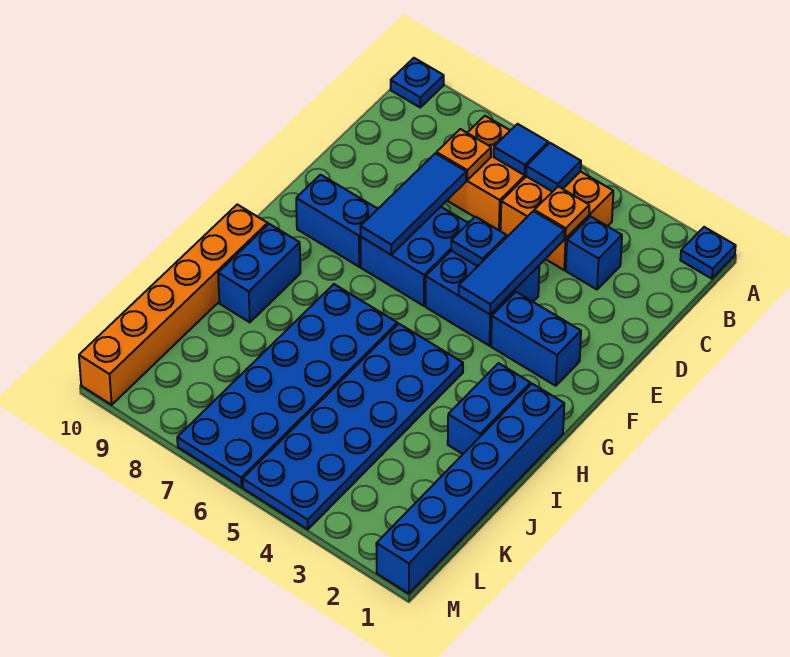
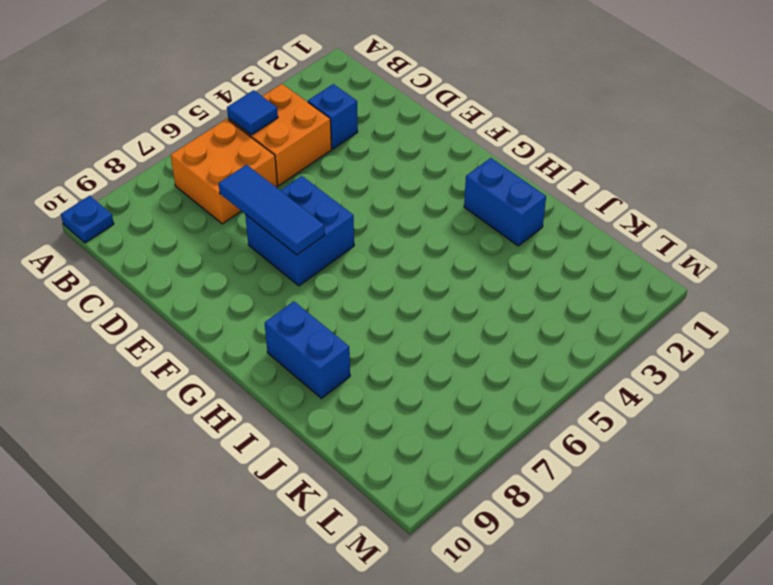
none -> blue plate A1 level 1
none -> blue brick E4:F5 level 1
none -> blue brick F2:F3 level 1

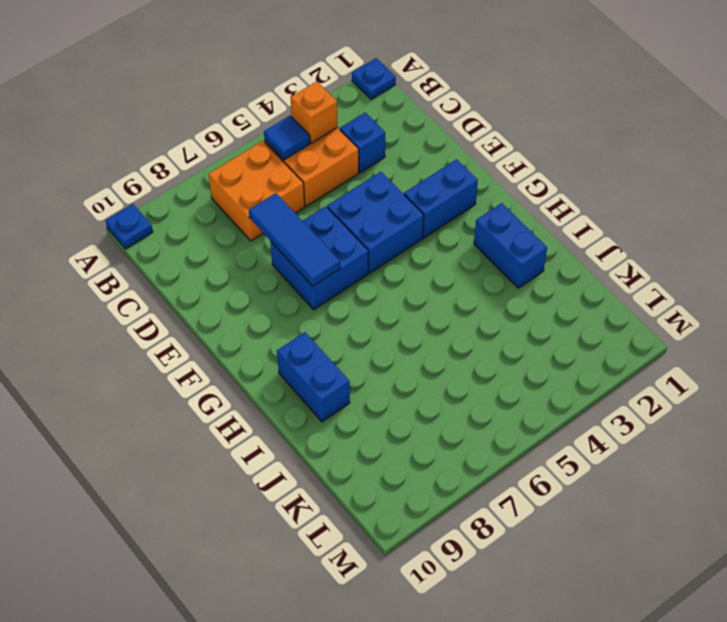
orange brick B4 level 2 -> none
none -> blue brick F8:F9 level 1
none -> blue brick H1:M1 level 1
none -> blue plate H4:M5 level 1

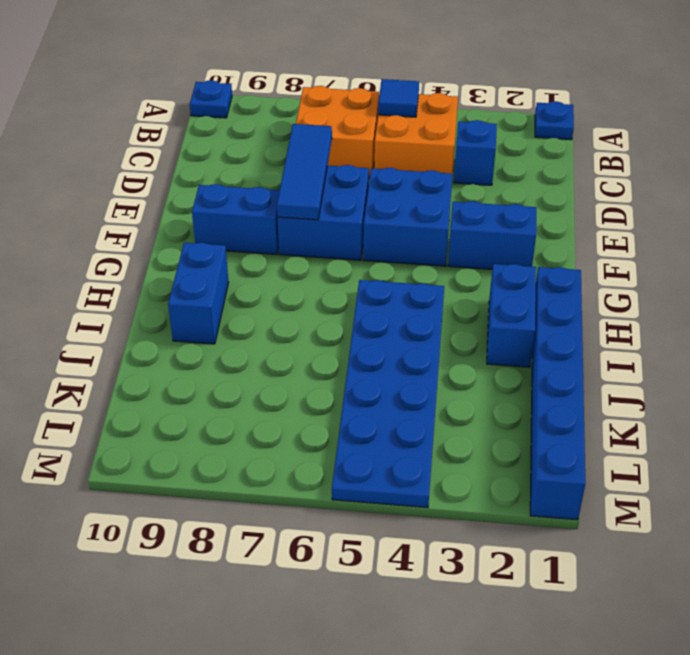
none -> blue plate H6:M7 level 1
none -> orange brick H10:M10 level 1
none -> blue tile B6 level 2

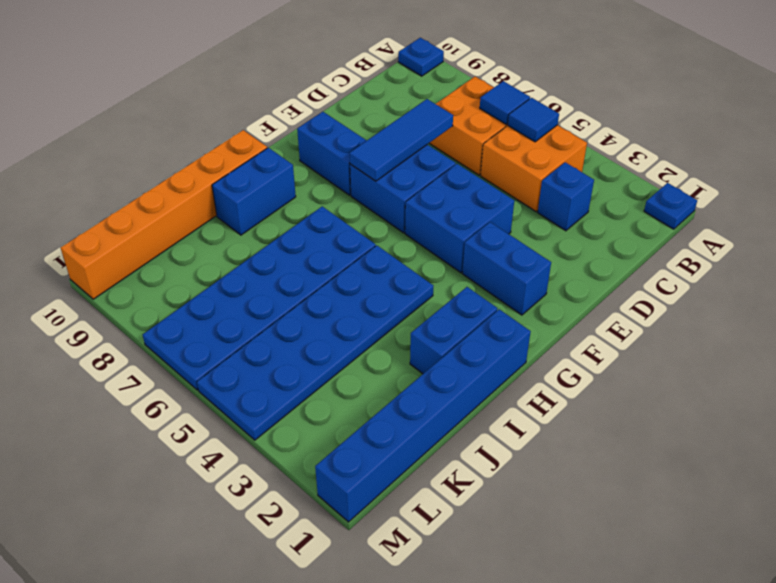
none -> orange plate C4 level 2
none -> orange plate C7 level 2
none -> blue tile D4:F4 level 2

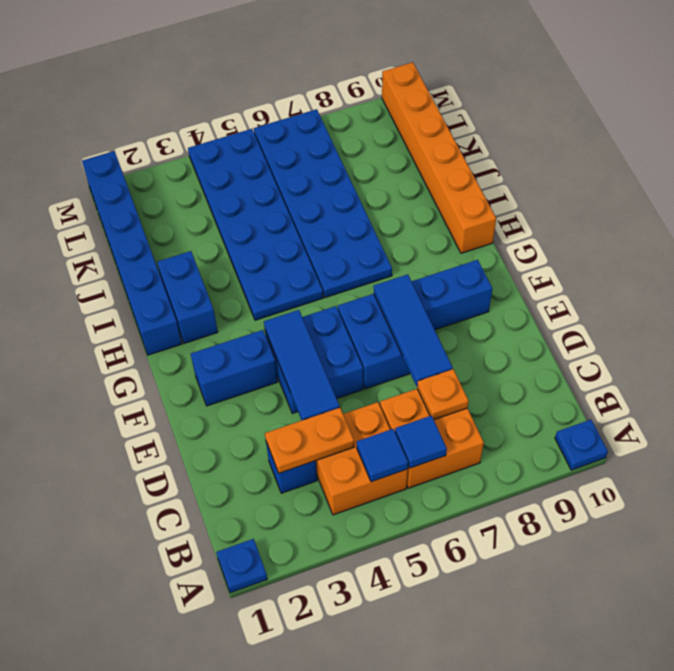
orange plate C3:C4 level 2 -> orange plate C4 level 2
none -> blue brick H9:I9 level 1
none -> blue plate E5 level 2

